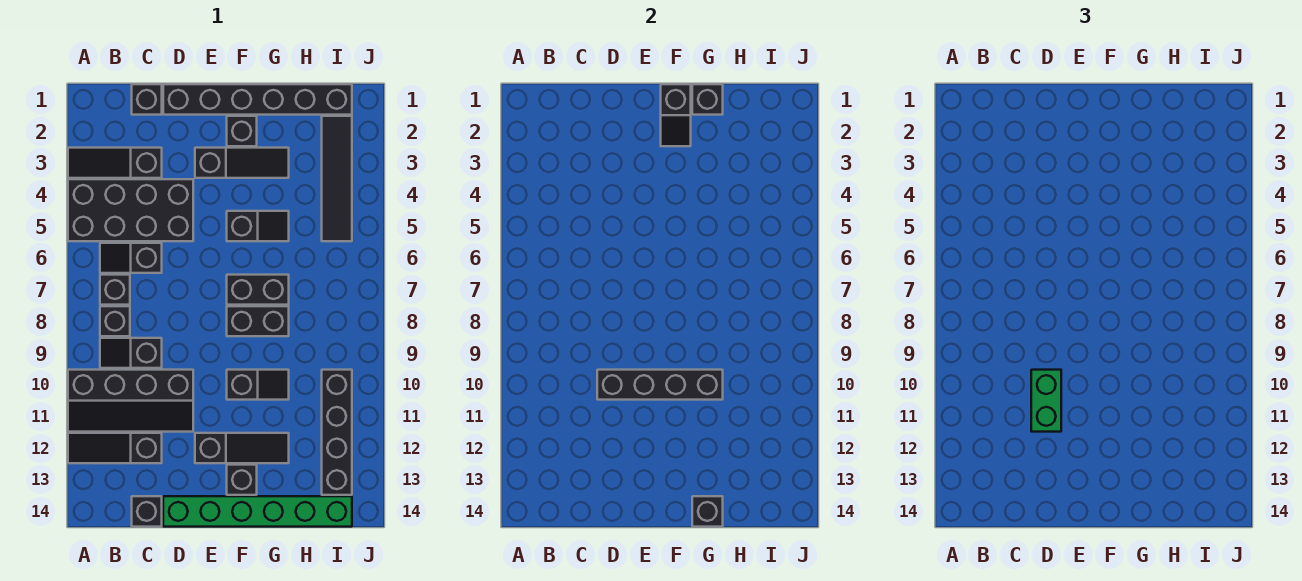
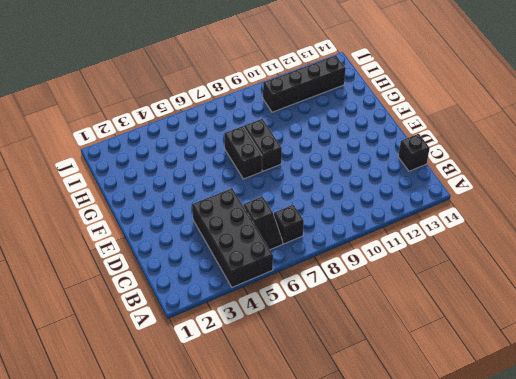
none -> black slope A3:C3 level 1 top C
none -> black slope A10:D11 level 1 top 10
none -> black slope A12:C12 level 1 top C

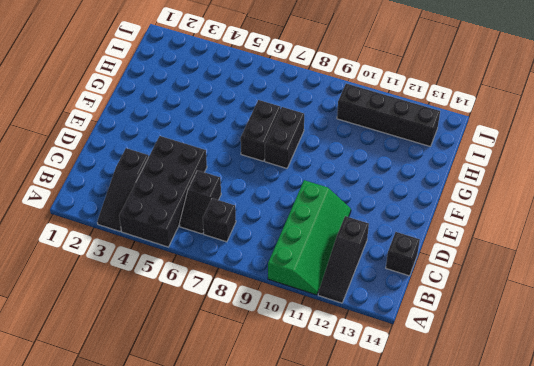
green slope A10:D11 level 1 top 10 -> black slope A10:D11 level 1 top 10
none -> black brick B8 level 1
none -> black slope B9:C9 level 1 top C
none -> black brick C1 level 1

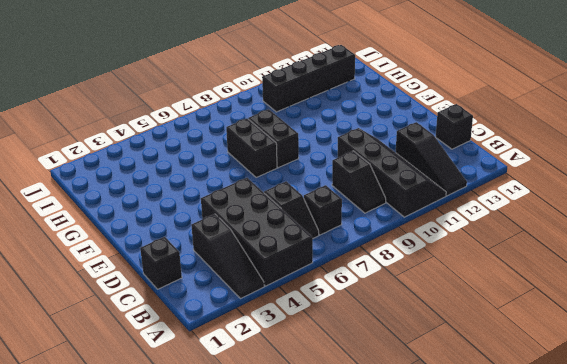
none -> black brick B8 level 1
none -> black brick D1:I1 level 1
none -> green brick D14:I14 level 1

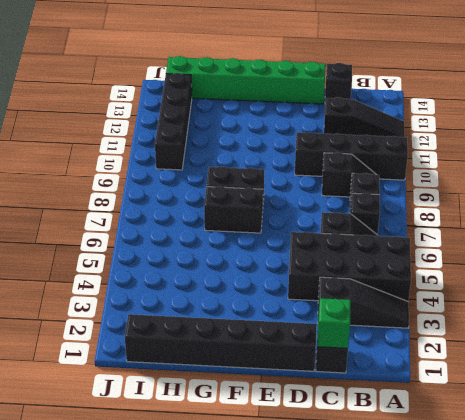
green brick C1 level 2 -> none
none -> black slope E3:G3 level 1 top E
none -> black slope E12:G12 level 1 top E
none -> black brick F2 level 1

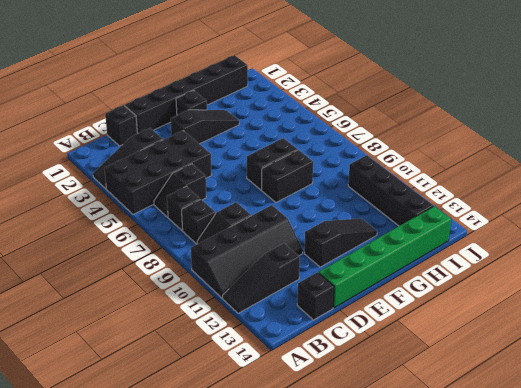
none -> black slope F5:G5 level 1 top F
none -> black slope F10:G10 level 1 top F
none -> black brick F13 level 1

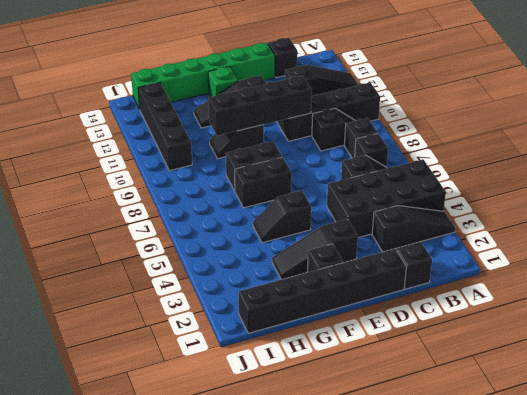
green brick F13 level 1 -> black brick F13 level 1
none -> black tile I2:I5 level 1
none -> black slope F1:F2 level 2 top 1
none -> black brick G1 level 2

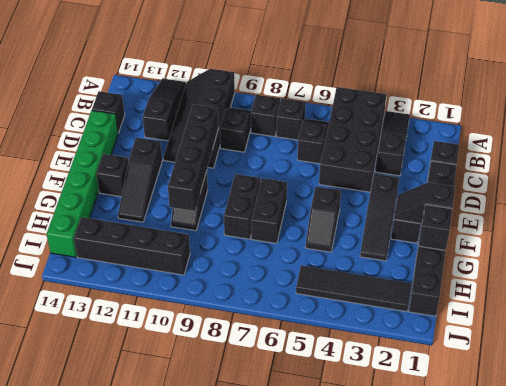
none -> black brick G14 level 2
none -> green brick D10:D11 level 3

